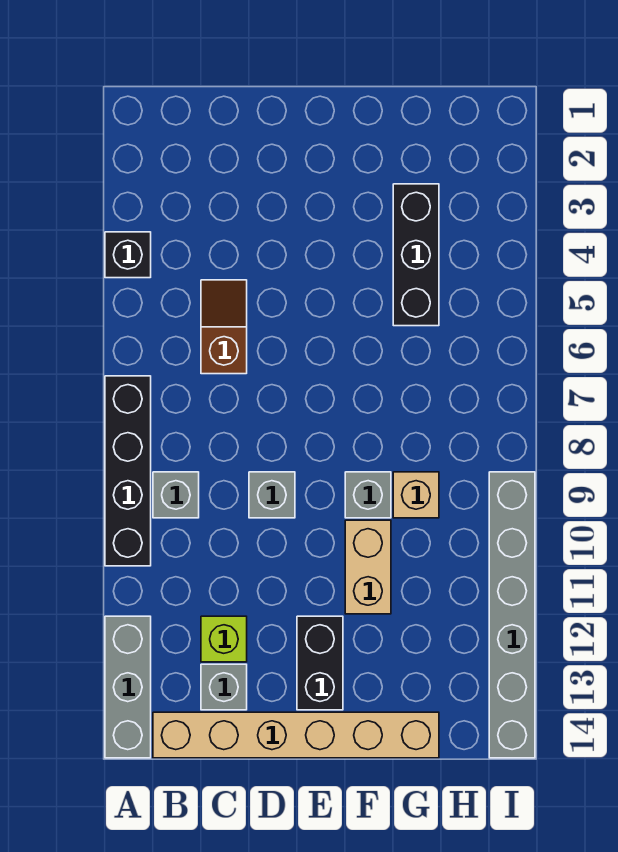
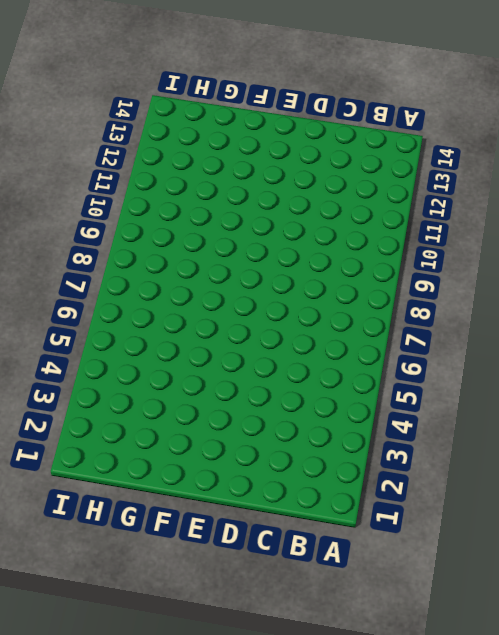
none -> black brick A4 level 1
none -> black brick A7:A10 level 1
none -> grey brick A12:A14 level 1

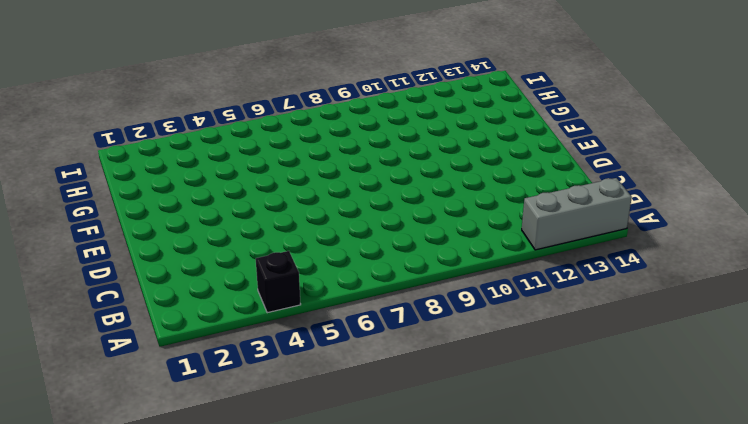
none -> black brick A7:A10 level 1
none -> grey brick B9 level 1
none -> tan brick B14:G14 level 1

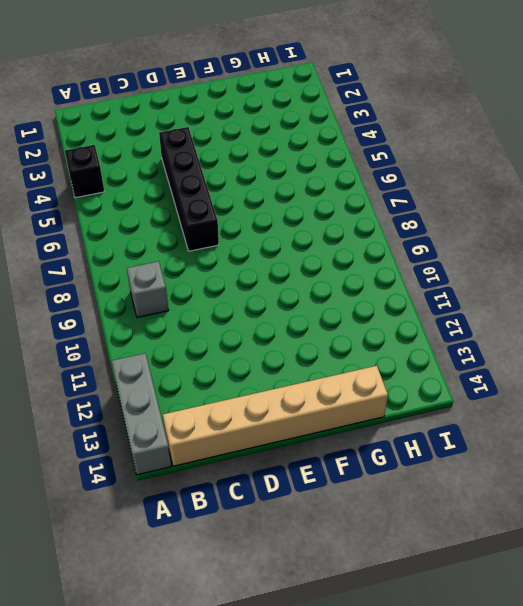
black brick D4:D7 level 1 -> black brick A7:A10 level 1
none -> brown slope C5:C6 level 1 top 6
none -> lime brick C12 level 1
none -> grey brick C13 level 1

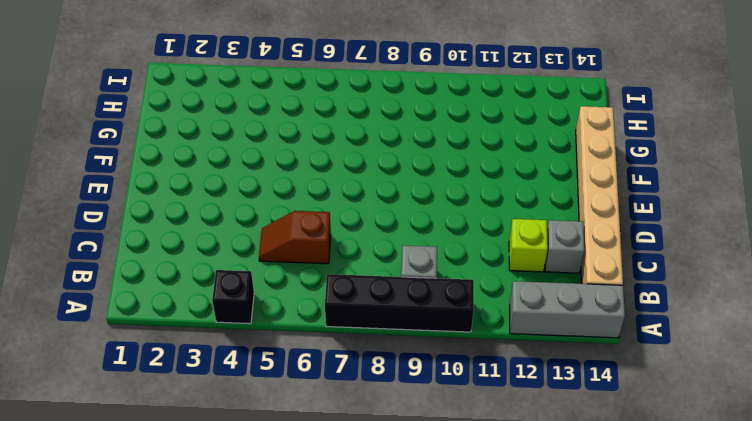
none -> grey brick D9 level 1
none -> black brick E12:E13 level 1
none -> grey brick F9 level 1

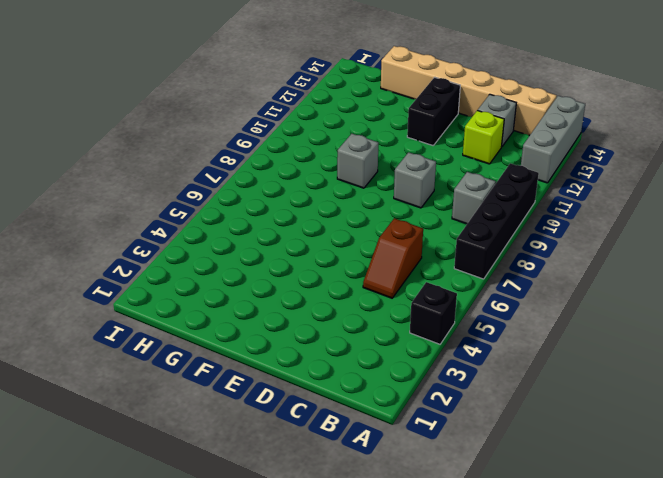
none -> tan brick F10:F11 level 1
none -> black brick G3:G5 level 1
none -> tan brick G9 level 1

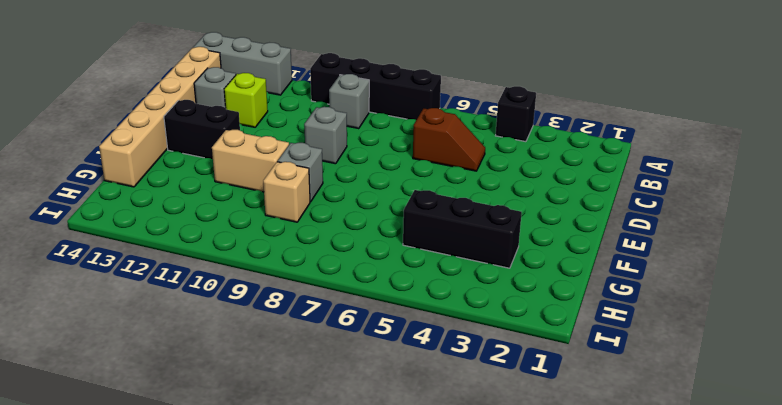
none -> grey brick I9:I14 level 1

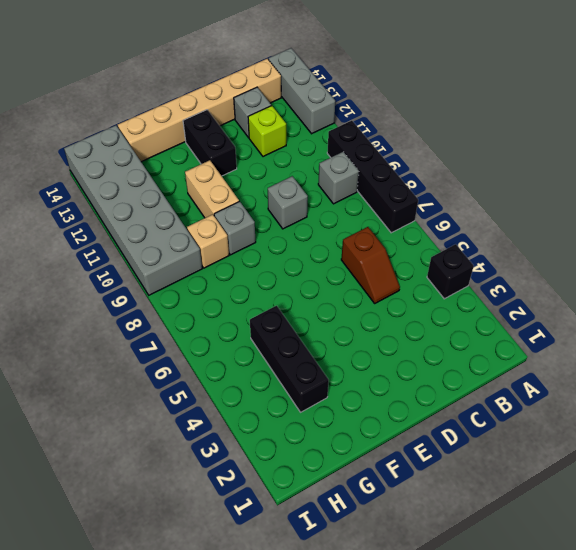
grey brick H9:I14 level 1 -> grey brick I9:I14 level 1

